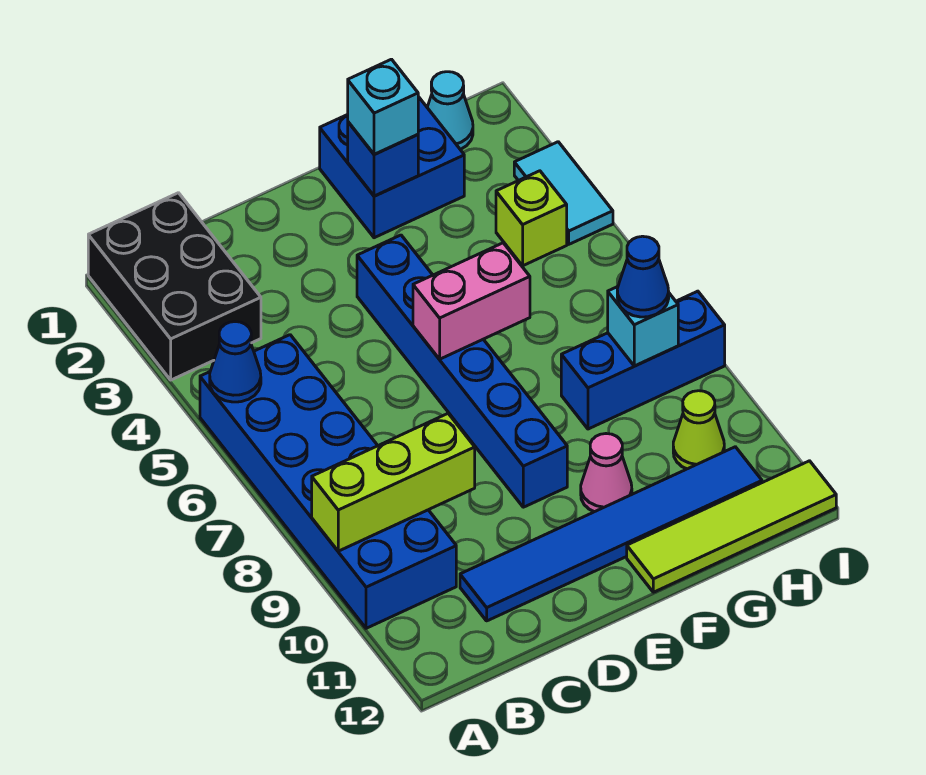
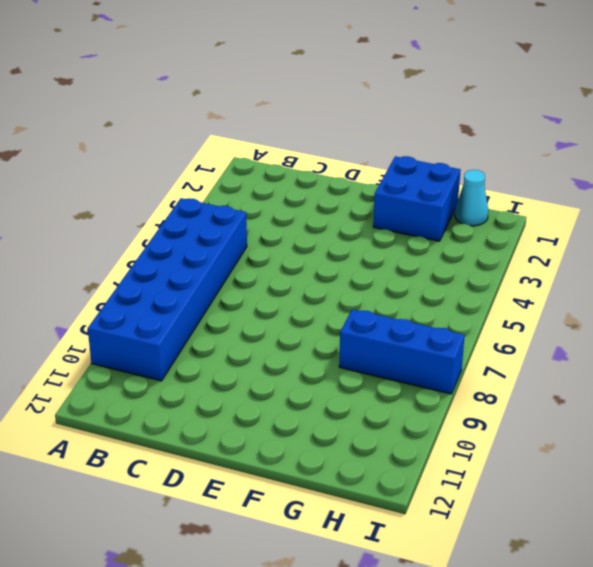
none -> black brick A1:B3 level 1
none -> blue tile C11:H11 level 1
none -> blue brick E4:E9 level 1

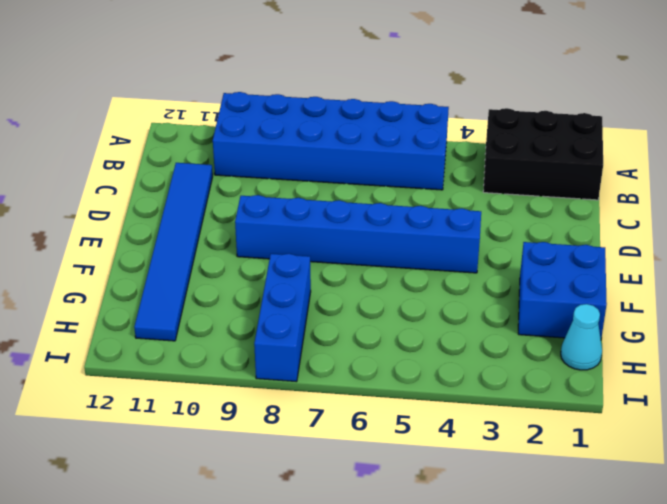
none -> pink cone F10 level 1
none -> lime tile F12:I12 level 1
none -> lime brick H4 level 1

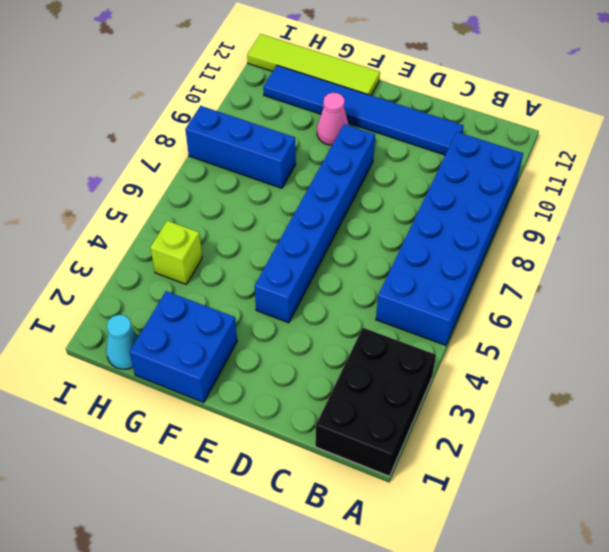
none -> lime cone H10 level 1
none -> cyan tile I3:I4 level 1
none -> blue cone A5 level 2

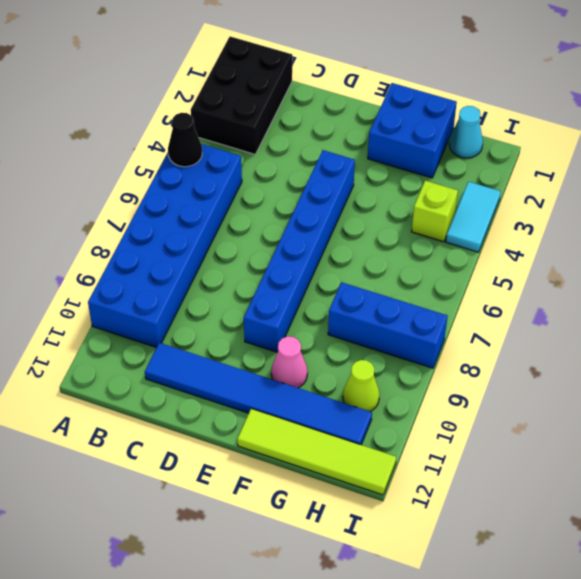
black cone A5 level 2 -> blue cone A5 level 2
none -> lime brick A9:C9 level 2
none -> pink brick E6:F6 level 2
none -> blue brick F2 level 2

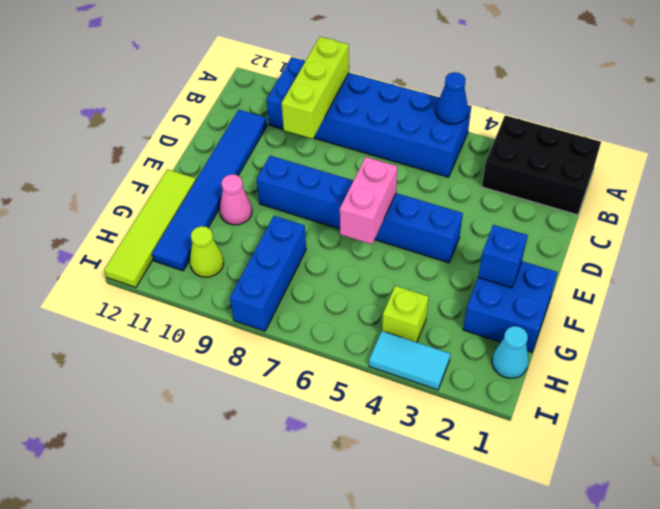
none -> cyan brick H8 level 2
none -> cyan brick F2 level 3
none -> blue cone H8 level 3

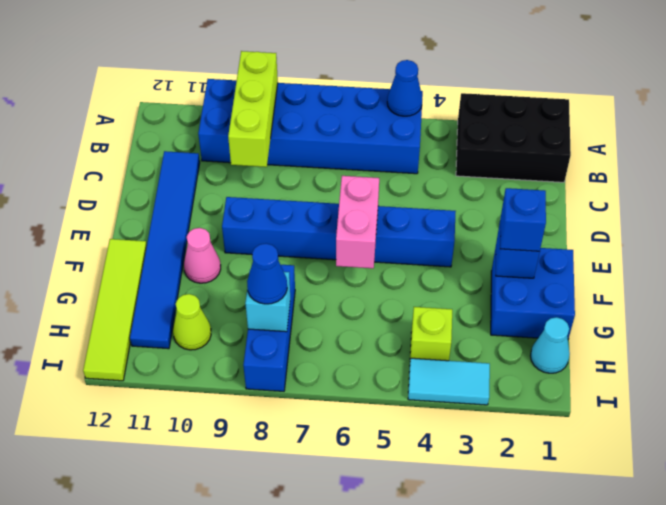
blue brick F2 level 3 -> cyan brick F2 level 3

